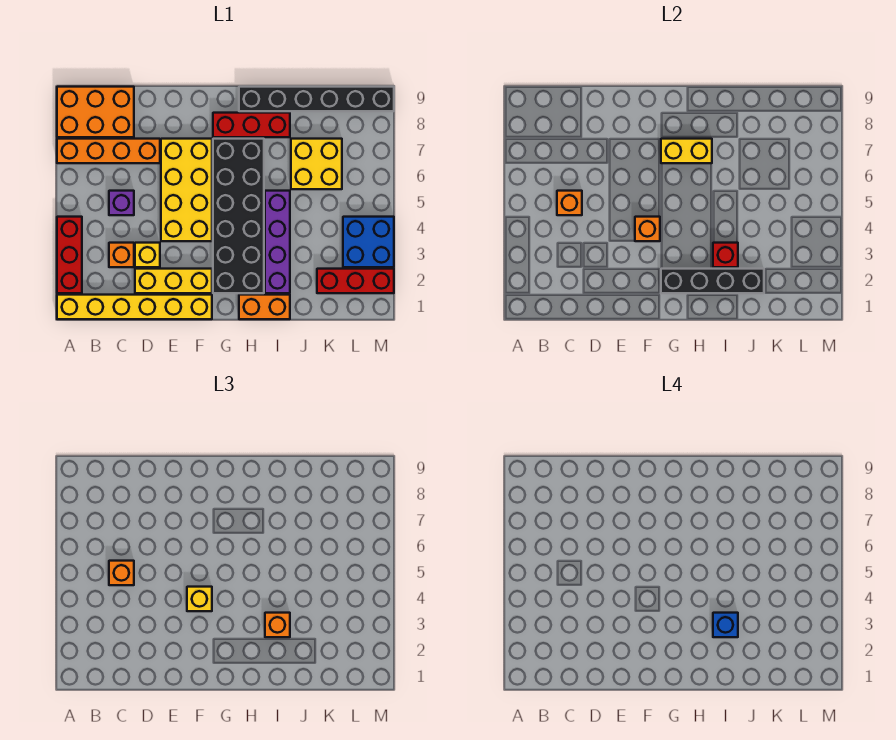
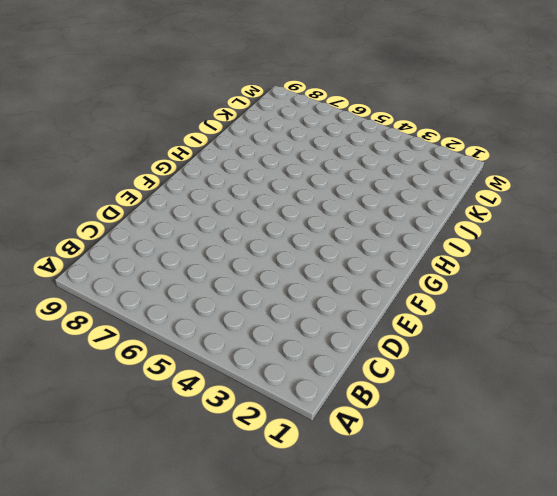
none -> yellow brick A1:F1 level 1
none -> red brick A2:A4 level 1
none -> orange brick A7:D7 level 1

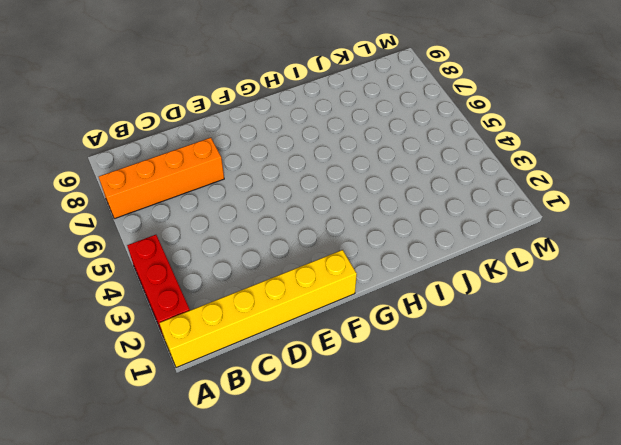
none -> orange brick A8:C9 level 1
none -> orange brick C3 level 1
none -> purple brick C5 level 1

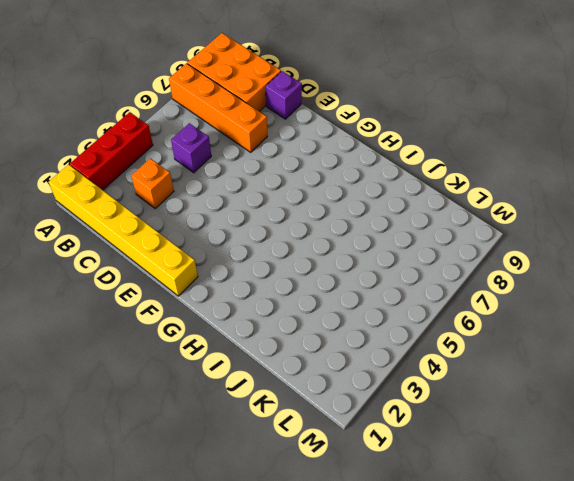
purple brick D9 level 1 -> none
none -> yellow brick D2:F2 level 1
none -> yellow brick D3 level 1
none -> yellow brick E4:F7 level 1

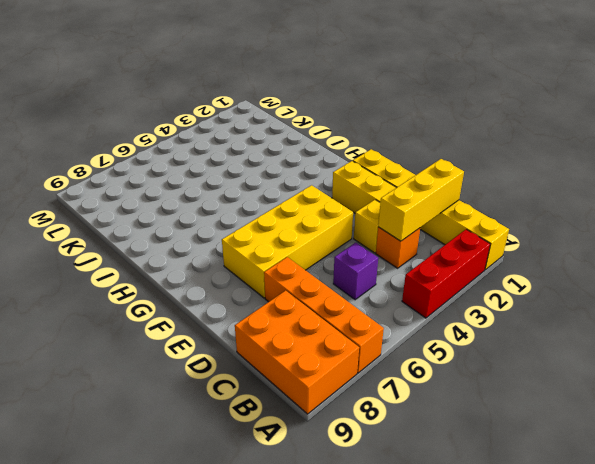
yellow brick C1:C3 level 2 -> none
none -> black brick G2:H7 level 1
none -> red brick G8:I8 level 1
none -> orange brick H1:I1 level 1

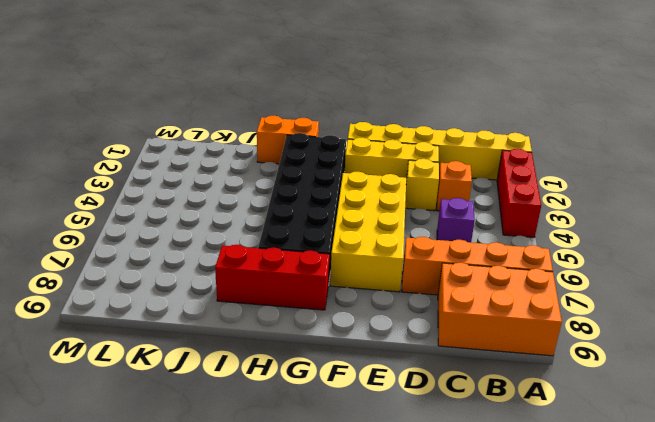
none -> black brick H9:M9 level 1
none -> purple brick I2:I5 level 1
none -> yellow brick J6:K7 level 1

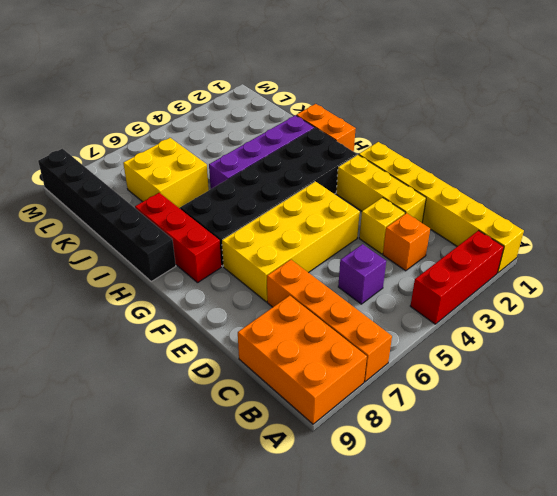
none -> red brick K2:M2 level 1
none -> blue brick L3:M4 level 1
none -> orange brick C5 level 2

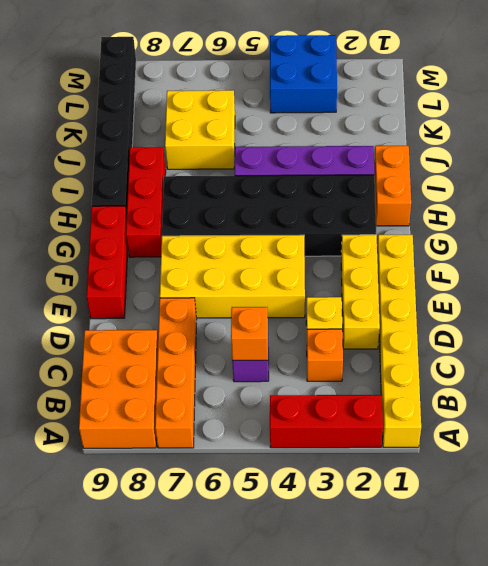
red brick E9:G9 level 1 -> red brick K2:M2 level 1
none -> orange brick F4 level 2
none -> black brick G2:J2 level 2
none -> yellow brick G7:H7 level 2

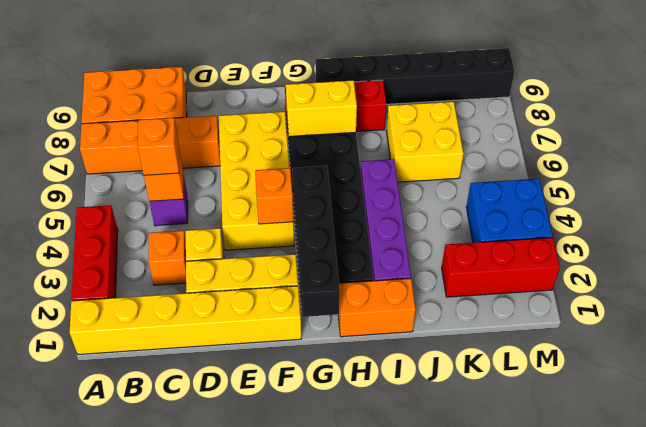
black brick G1:G4 level 2 -> black brick G2:J2 level 2
none -> red brick I3 level 2
none -> yellow brick F4 level 3
none -> orange brick I3 level 3

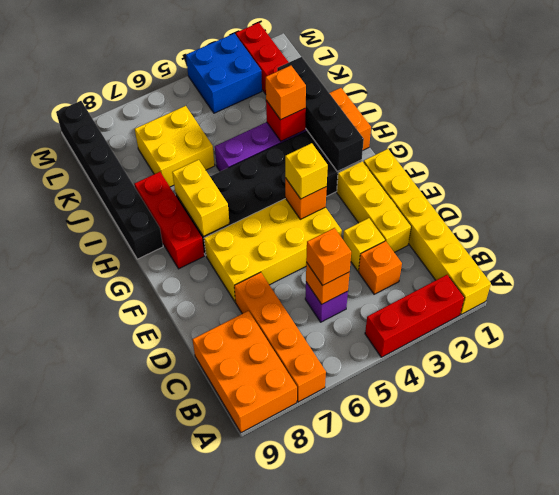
none -> blue brick I3 level 4

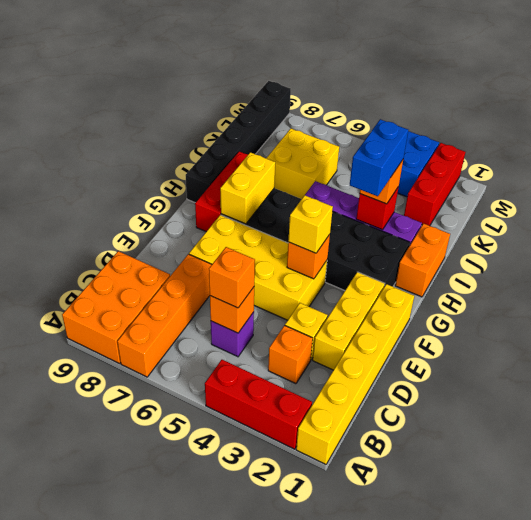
blue brick H3:I3 level 4 -> blue brick I3 level 4
none -> black brick G2:J2 level 2

